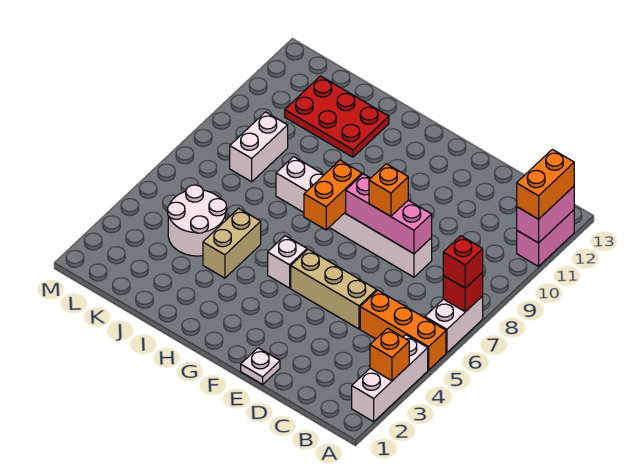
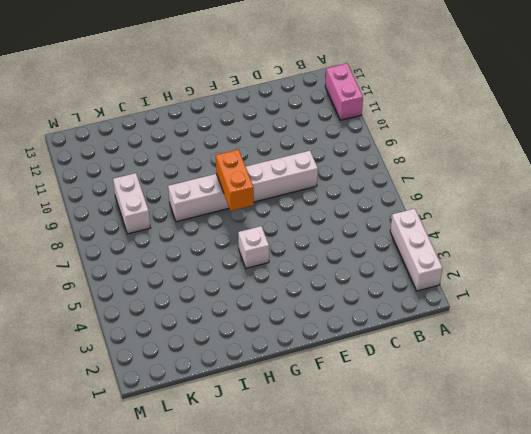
none -> orange brick A5:C5 level 1
none -> white brick A6:A7 level 1
none -> tan brick D5:F5 level 1

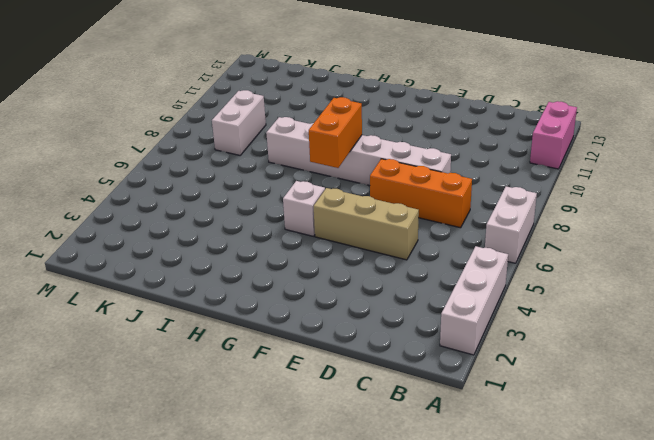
orange brick C7:E7 level 1 -> orange brick A5:C5 level 1
none -> white plate E1 level 1
none -> tan brick I4:I5 level 1
none -> red plate I11:K12 level 1

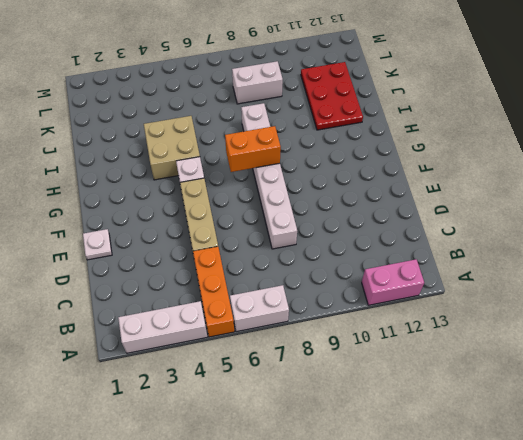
tan brick H4:I5 level 1 -> tan brick I4:I5 level 1
none -> white round brick J4:K5 level 1
none -> orange brick A3 level 2
none -> red brick A7 level 2

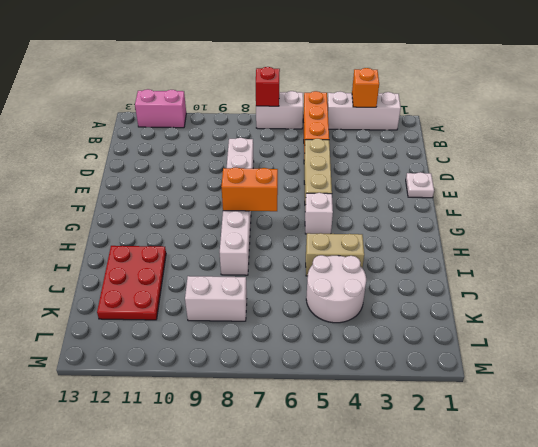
none -> pink brick A11:A12 level 2
none -> pink brick D8:F8 level 2
none -> red brick A7 level 3

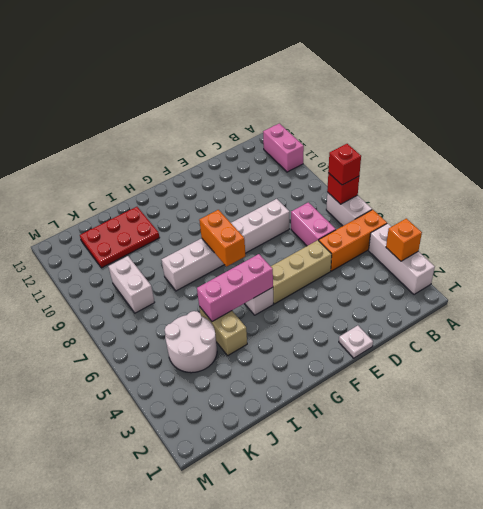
pink brick C6:C7 level 1 -> pink brick A11:A12 level 2
pink brick G5:I5 level 2 -> pink brick D8:F8 level 2
none -> orange brick A11:A12 level 3
none -> orange brick E8 level 3

